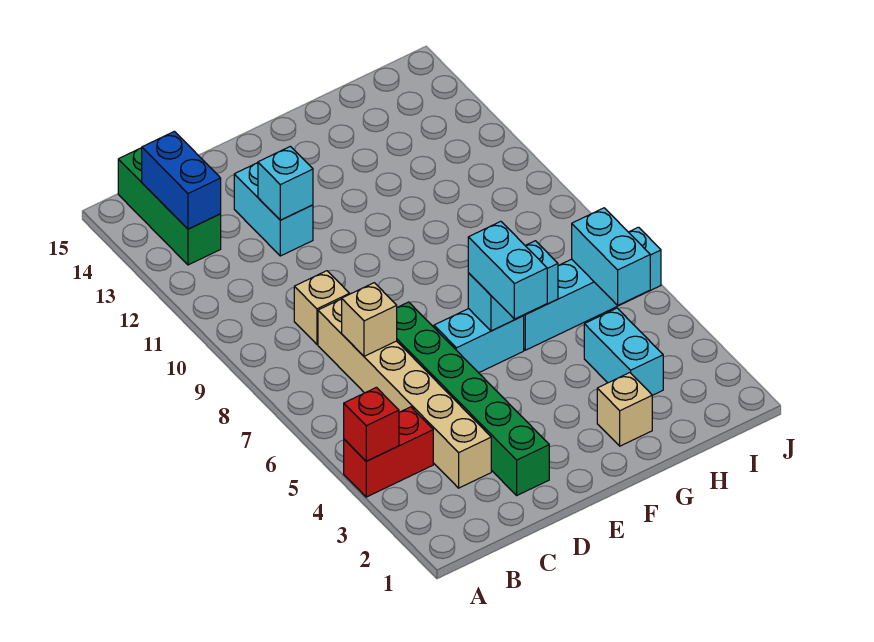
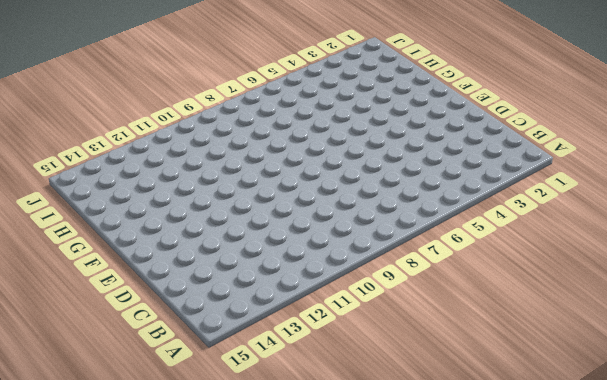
none -> red brick A4:B4 level 1
none -> green brick B13:B15 level 1
none -> tan brick C3:C8 level 1

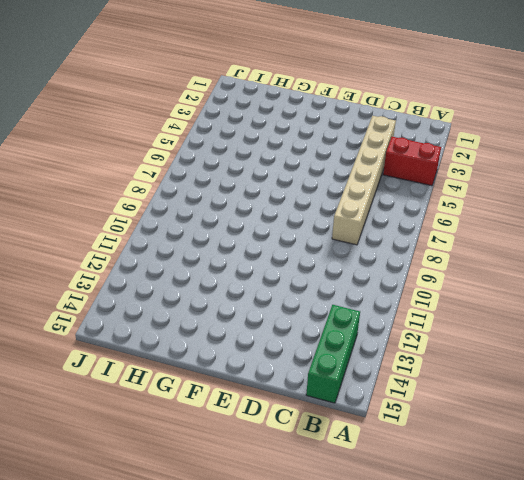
none -> tan brick C9 level 1
none -> green brick D2:D7 level 1
none -> cyan brick D12:D13 level 1

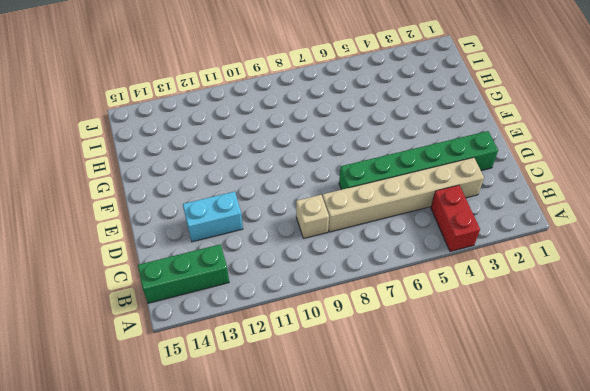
none -> cyan brick E6:F6 level 1
none -> tan brick G2 level 1
none -> cyan brick G6:J6 level 1

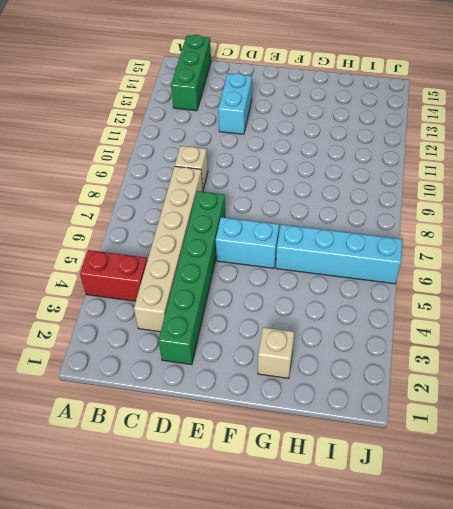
none -> cyan brick H3:H4 level 1
none -> red brick A4 level 2
none -> blue brick B13:B14 level 2

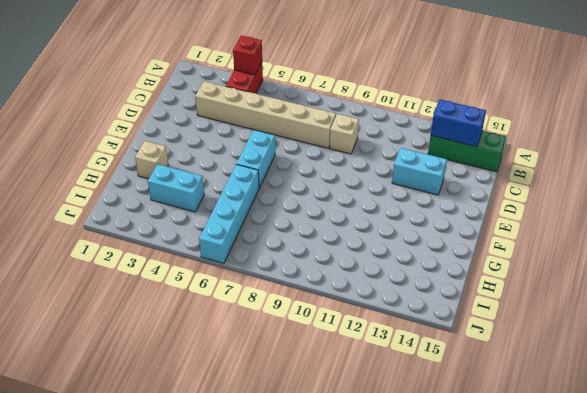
none -> green brick D2:D7 level 1
none -> tan brick C7 level 2
none -> cyan brick D12 level 2

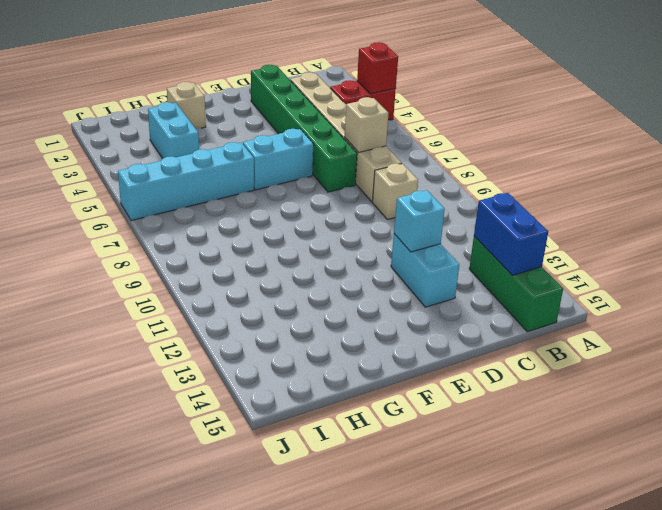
none -> cyan brick F6:G6 level 2
none -> cyan brick I5:I6 level 2
none -> cyan brick F5:F6 level 3

